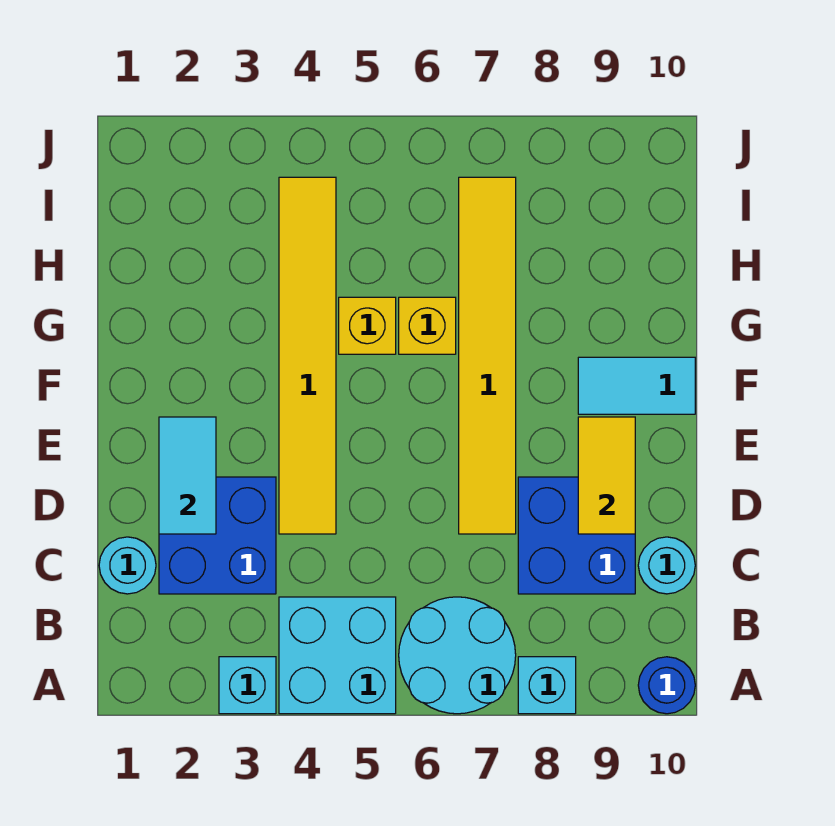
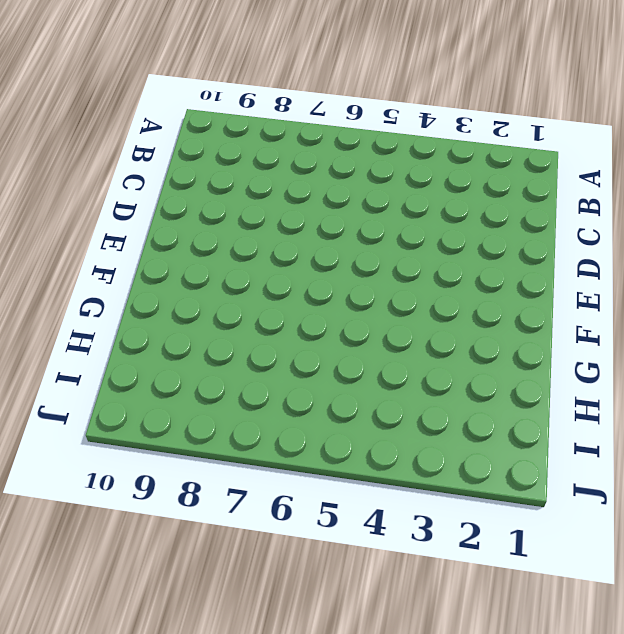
none -> cyan brick A3 level 1
none -> cyan brick A4:B5 level 1
none -> cyan round brick A6:B7 level 1

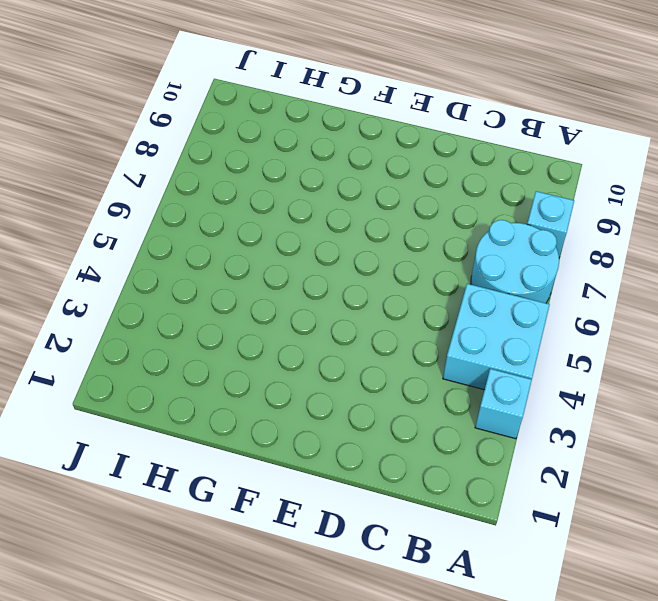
none -> blue round brick A10 level 1
none -> cyan round brick C1 level 1
none -> blue brick C2:D3 level 1

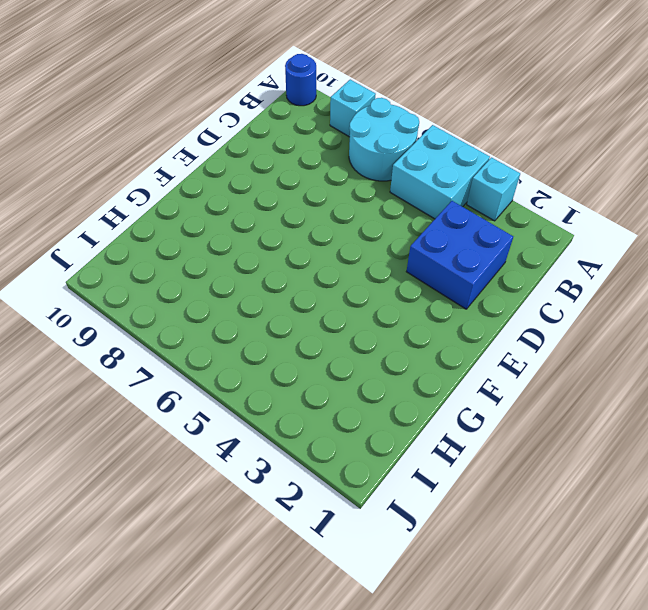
none -> cyan round brick C1 level 1
none -> blue brick C8:D9 level 1
none -> cyan round brick C10 level 1

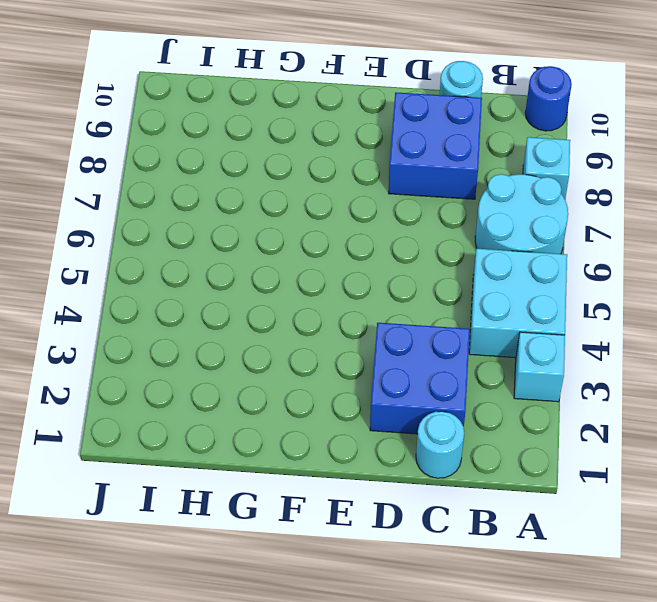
none -> yellow tile D4:I4 level 1
none -> yellow tile D7:I7 level 1
none -> cyan tile F9:F10 level 1

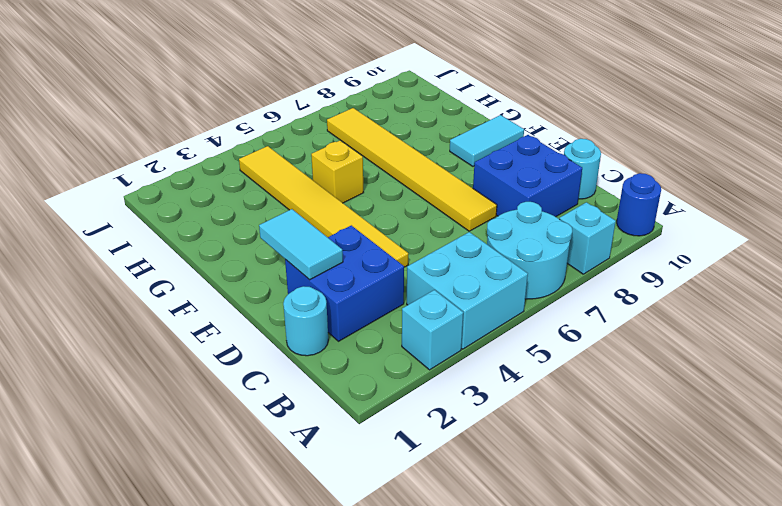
none -> yellow brick G6 level 1
none -> yellow tile D9:E9 level 2

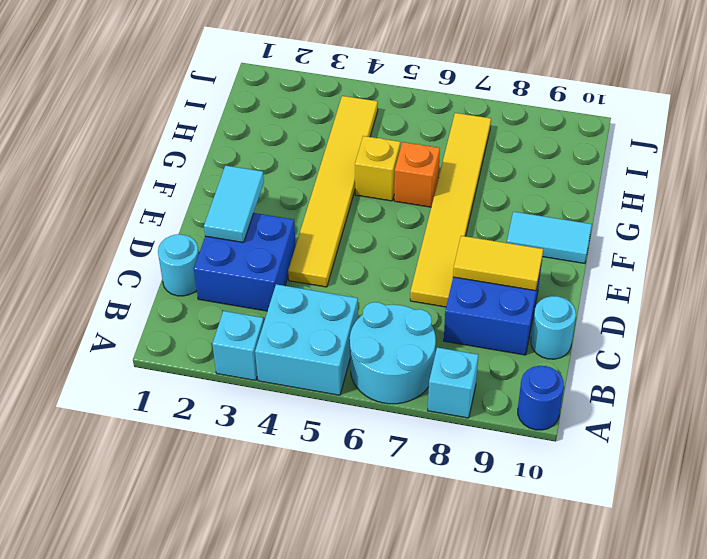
yellow tile D8:D9 level 2 -> yellow tile D9:E9 level 2
orange brick G6 level 1 -> yellow brick G6 level 1

